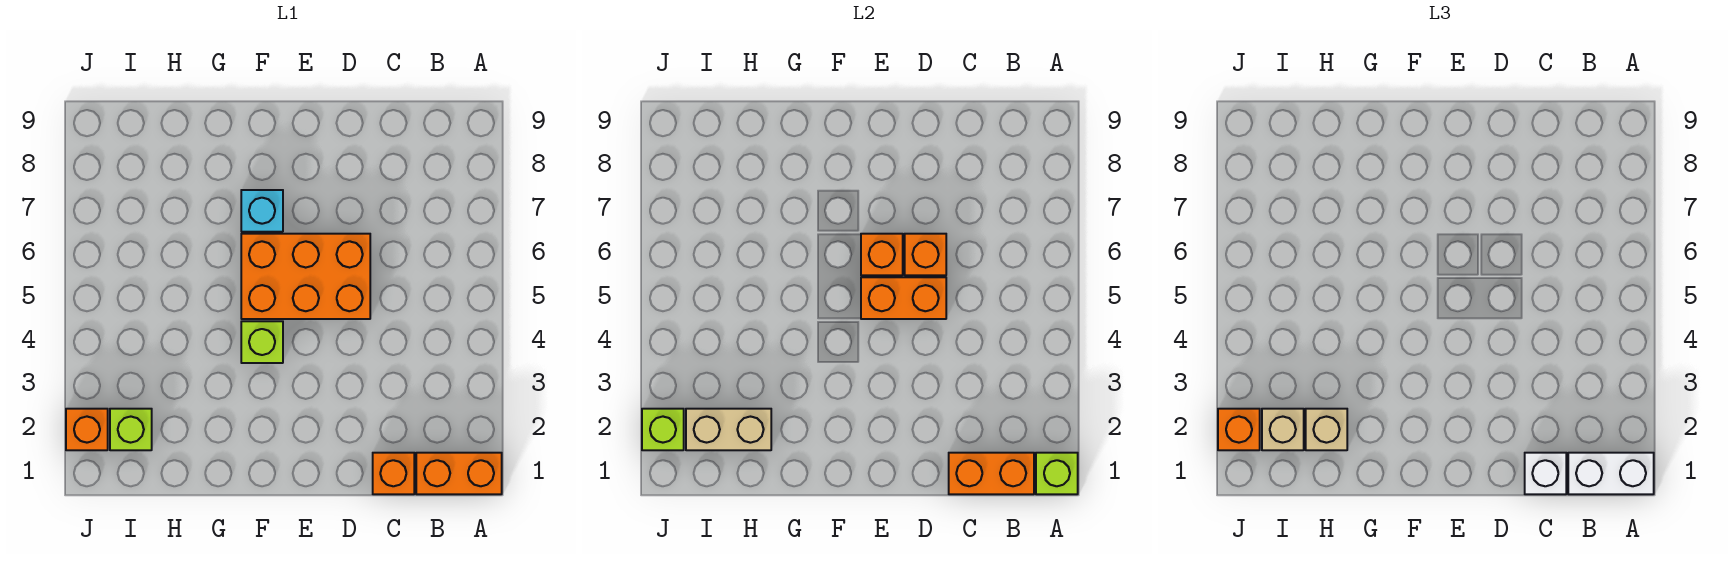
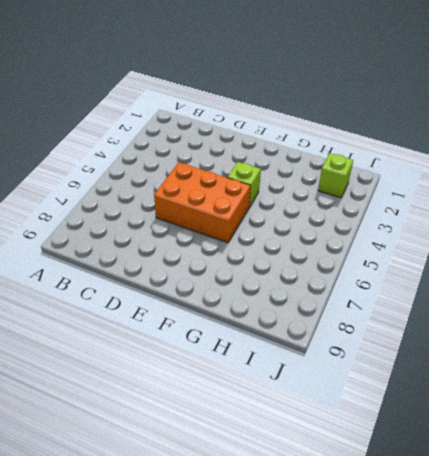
none -> orange brick A1:B1 level 1
none -> orange brick C1 level 1
none -> cyan brick F7 level 1

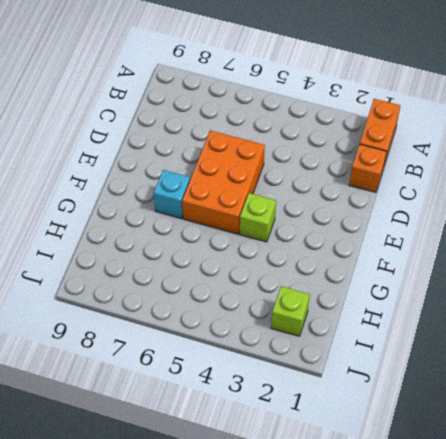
none -> orange brick J2 level 1
none -> lime brick A1 level 2
none -> orange brick B1:C1 level 2

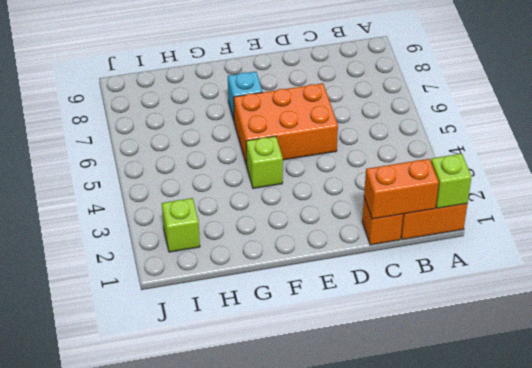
none -> orange brick J2 level 1
none -> orange brick D5:E5 level 2
none -> orange brick D6 level 2

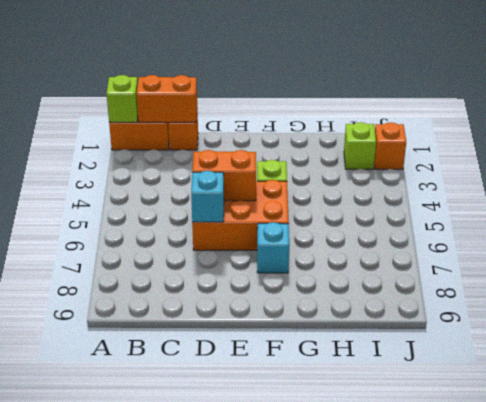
cyan brick D6 level 2 -> orange brick D6 level 2
none -> orange brick E6 level 2
none -> tan brick H2:I2 level 2
none -> lime brick J2 level 2

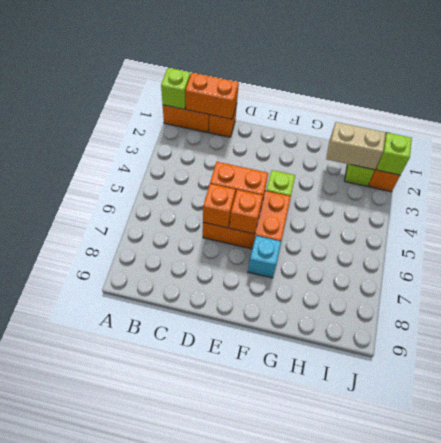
none -> white brick A1:B1 level 3
none -> white brick C1 level 3
none -> tan brick H2 level 3

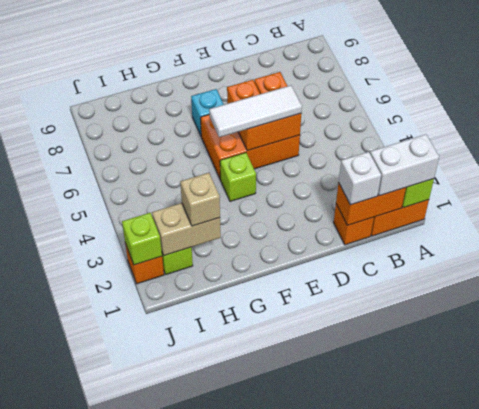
white tile D5:F5 level 3 -> none
none -> tan brick I2 level 3
none -> orange brick J2 level 3

